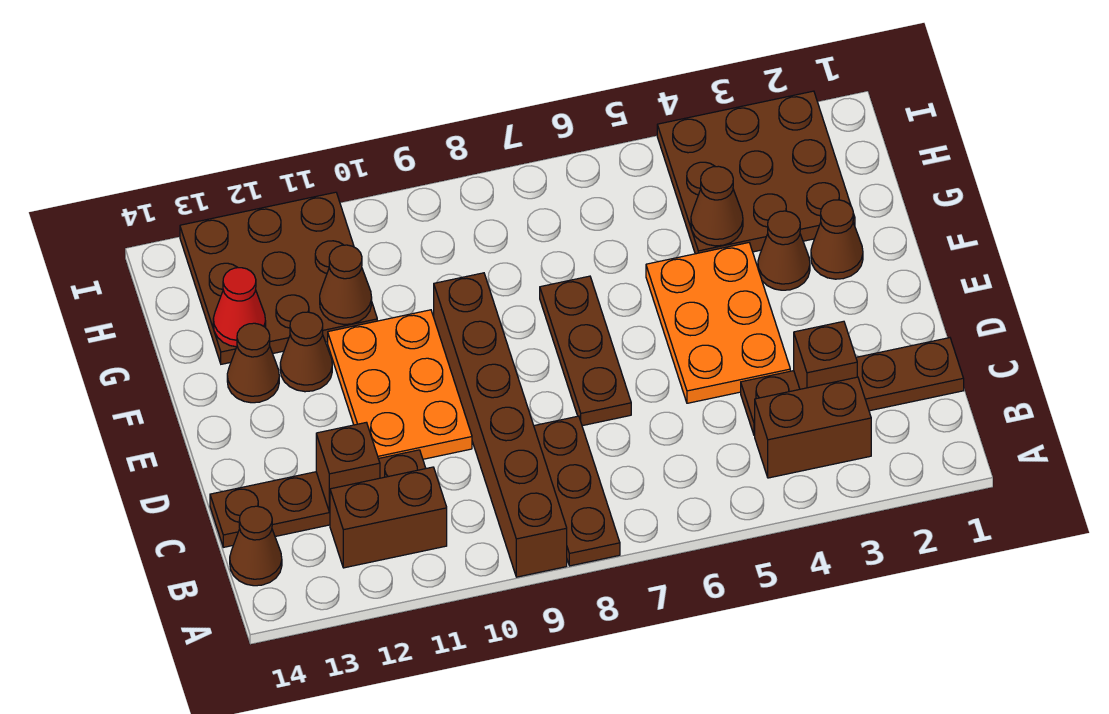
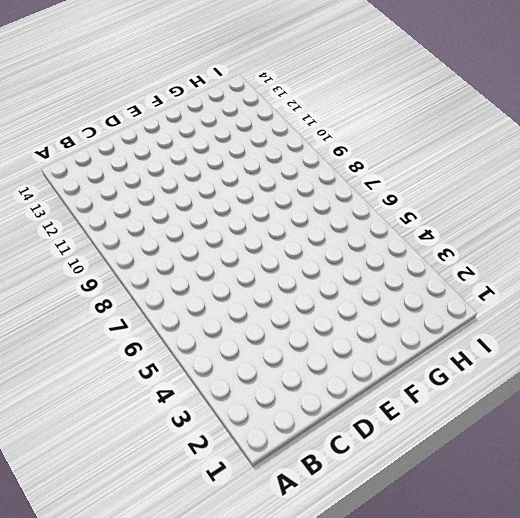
none -> brown plate A8:C8 level 1
none -> brown brick A9:F9 level 1
none -> brown brick B3:B4 level 1

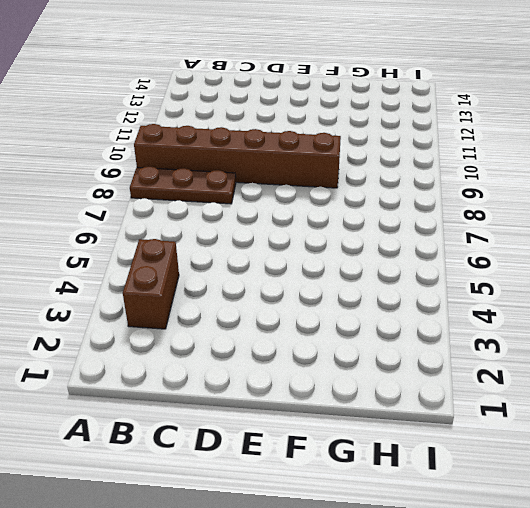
none -> brown brick B11:B12 level 1
none -> brown cone B14 level 1
none -> brown plate C1:C4 level 1

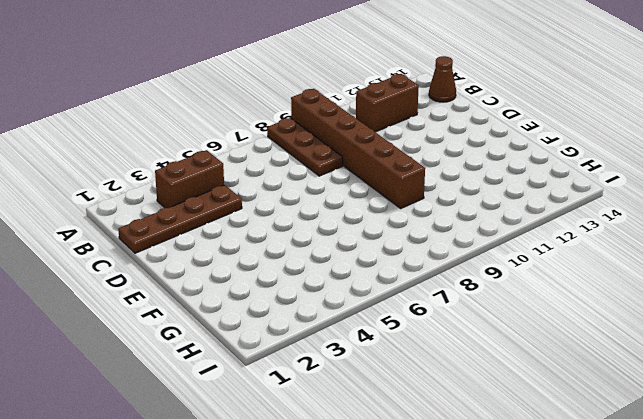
none -> brown plate C11:C14 level 1
none -> orange plate D4:F5 level 1
none -> brown plate D7:F7 level 1

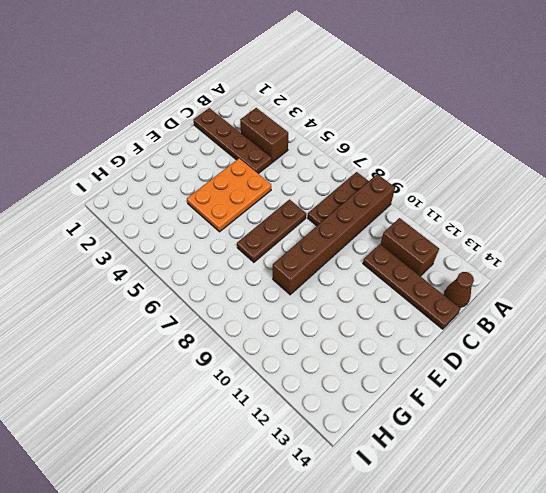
none -> orange plate D10:F11 level 1
none -> brown cone F2 level 1
none -> brown cone F3 level 1

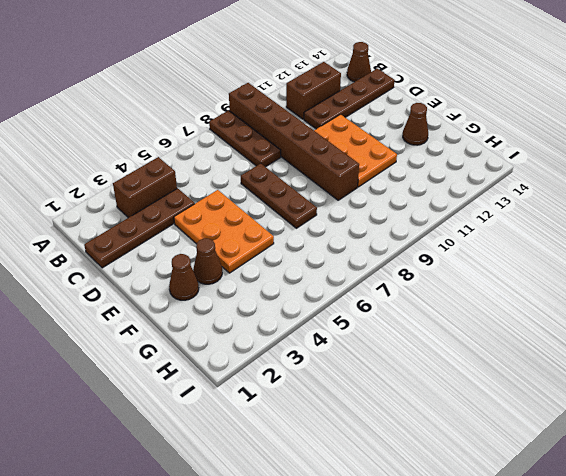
none -> brown cone F12 level 1
none -> brown plate G2:I4 level 1
none -> brown plate G11:I13 level 1

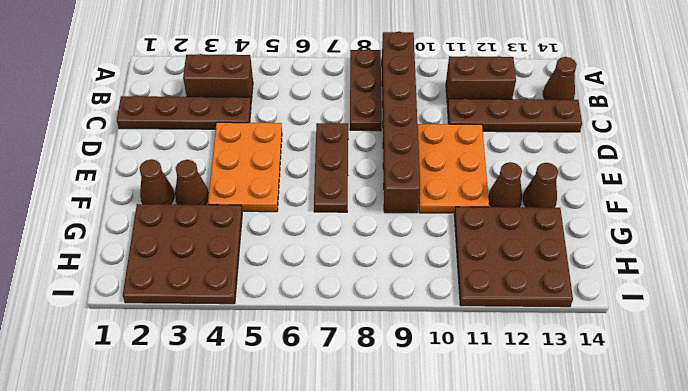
none -> brown brick C3 level 2
none -> brown brick C12 level 2
none -> brown cone G4 level 2

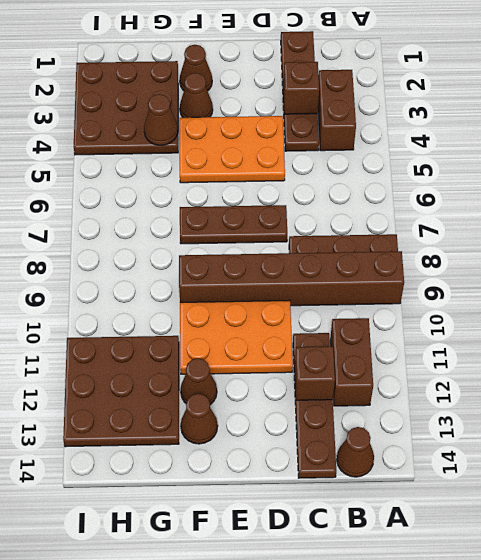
none -> brown cone G11 level 2
none -> red cone G13 level 2

